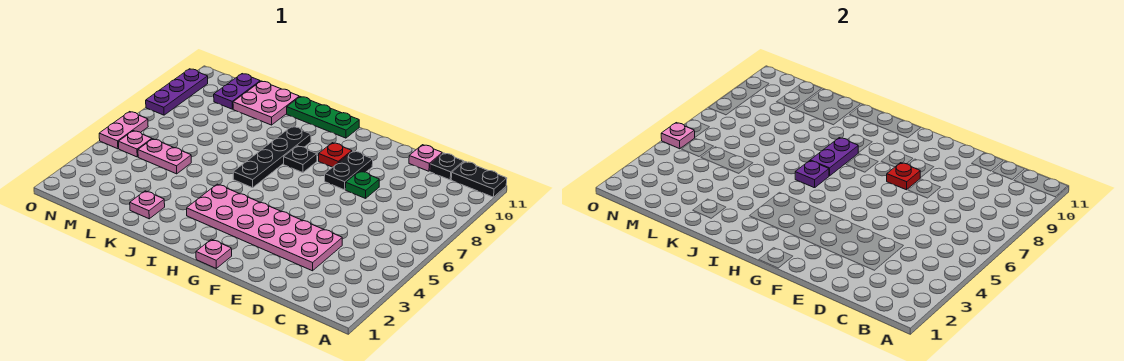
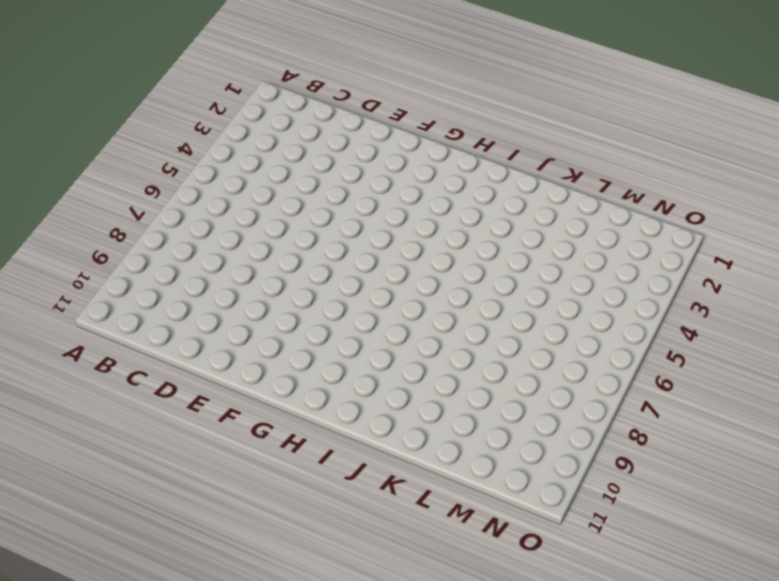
none -> black plate A11:B11 level 1
none -> black plate C11 level 1
none -> pink plate D3:I4 level 1

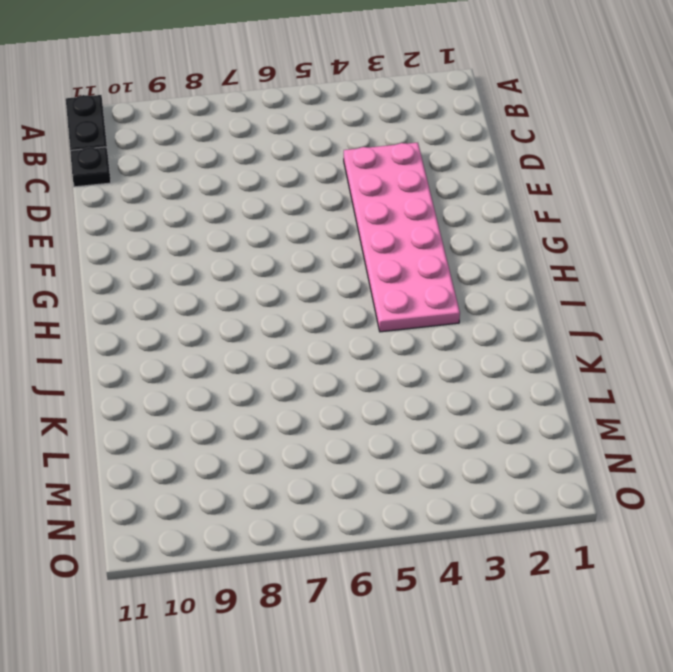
none -> pink plate D11 level 1
none -> green plate E8 level 1
none -> black plate F8:F9 level 1

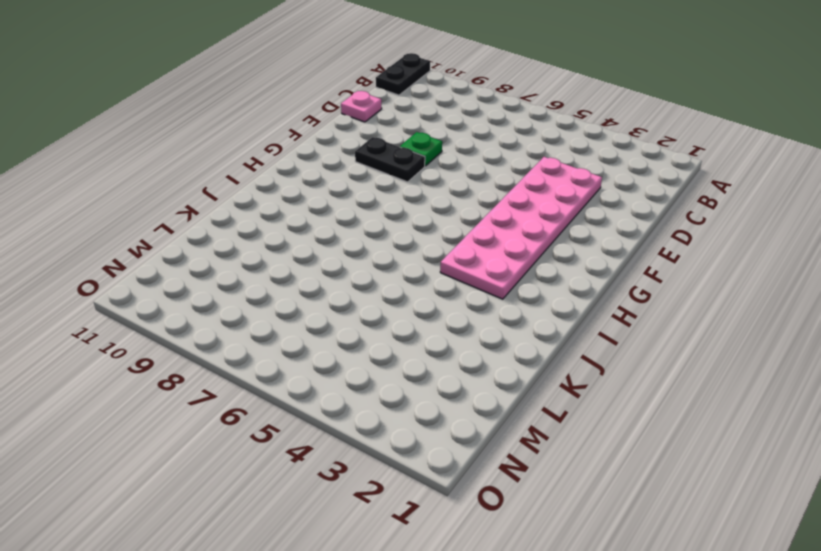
none -> black plate C11 level 1
none -> pink plate G1 level 1
none -> red plate G9 level 1

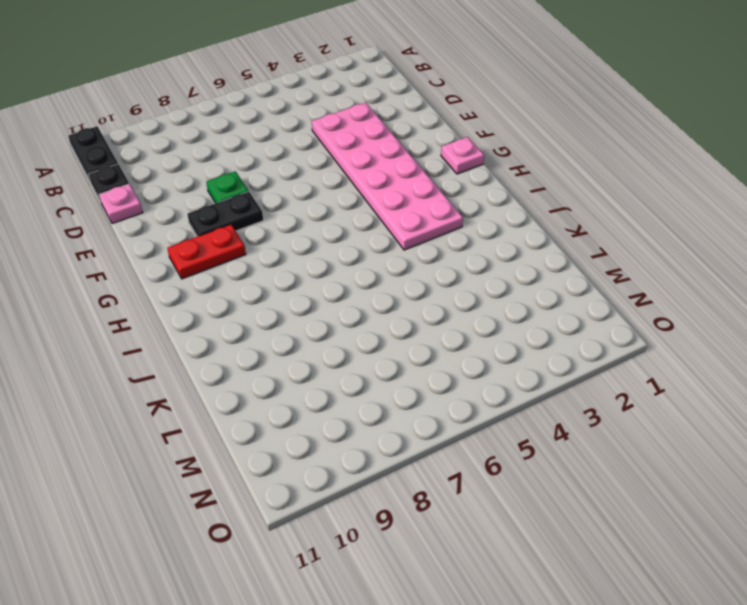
red plate G9:G10 level 1 -> red plate G9 level 1
none -> black plate H8 level 1
none -> green plate H11:J11 level 1
none -> black plate I6:I9 level 1

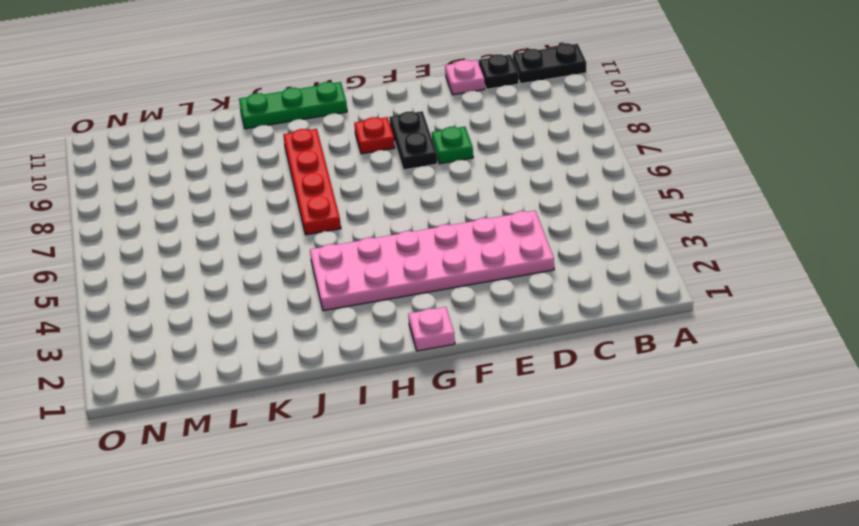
red plate I6:I9 level 1 -> black plate I6:I9 level 1
none -> black plate H8 level 1
none -> pink plate K2 level 1
none -> pink plate K10:L11 level 1

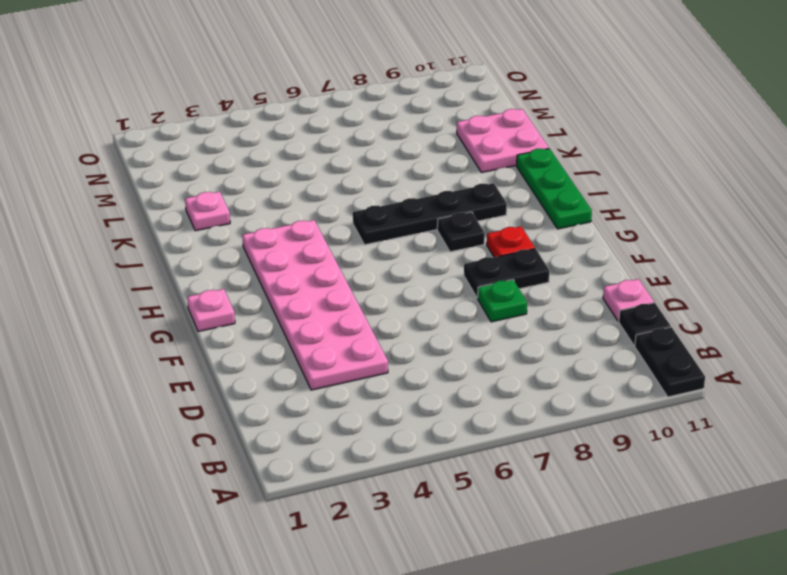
none -> pink plate L5:M5 level 1
none -> purple plate M10:M11 level 1
none -> pink plate N5 level 1

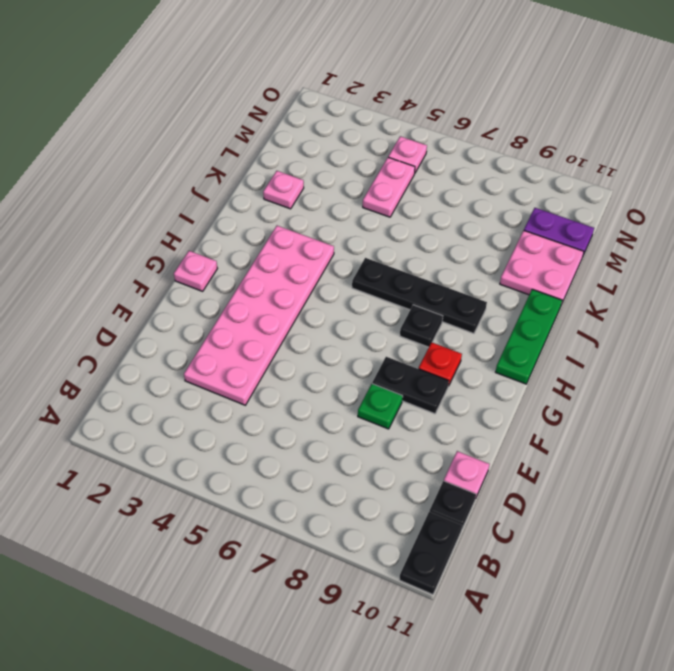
none -> pink plate O5:O6 level 1
none -> purple plate O8:O10 level 1
none -> red plate F8 level 2

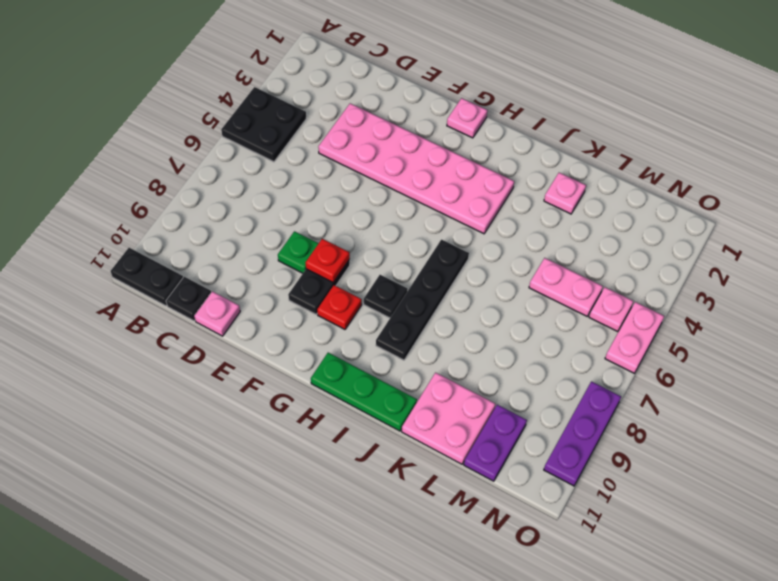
black plate A4:B5 level 1 -> none
none -> purple plate I6 level 2
none -> purple plate I7:I8 level 2
none -> pink plate O5 level 2

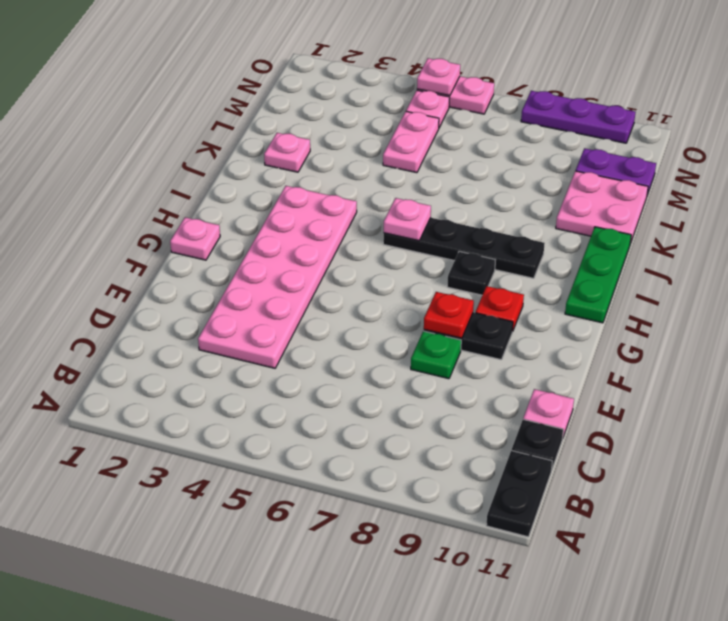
pink plate I6 level 2 -> purple plate I6 level 2
none -> purple plate I7:I8 level 2

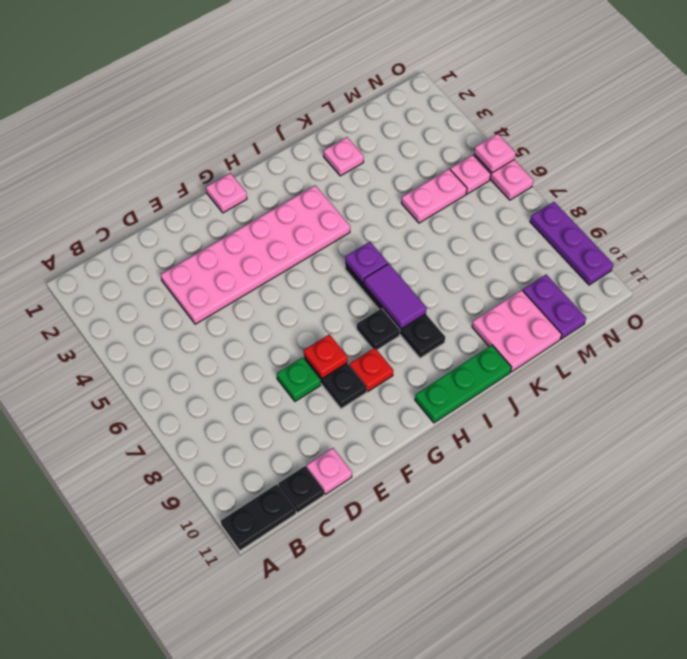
purple tile I7:I8 level 2 -> purple plate I7:I8 level 2

